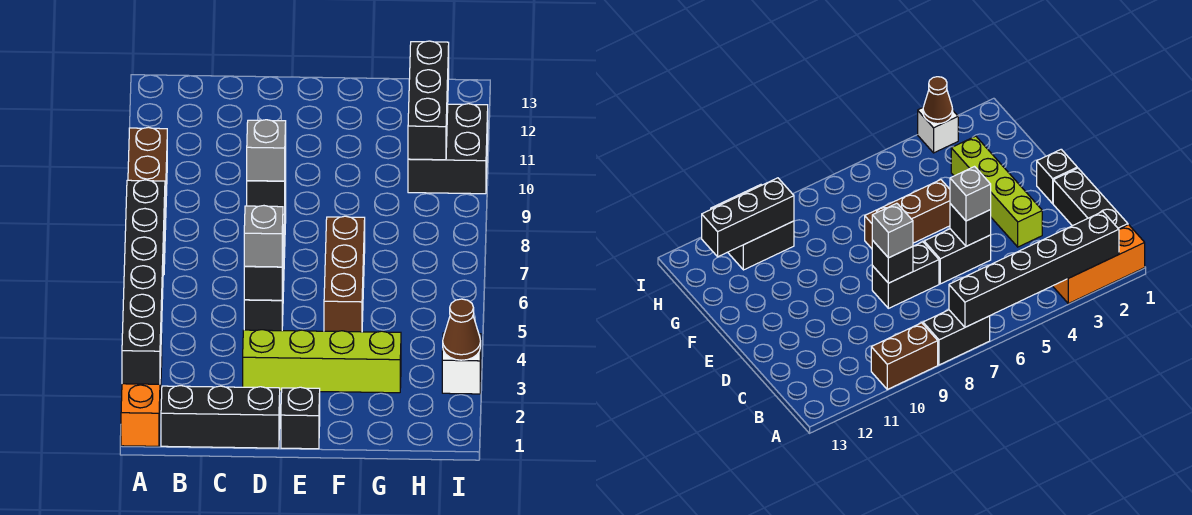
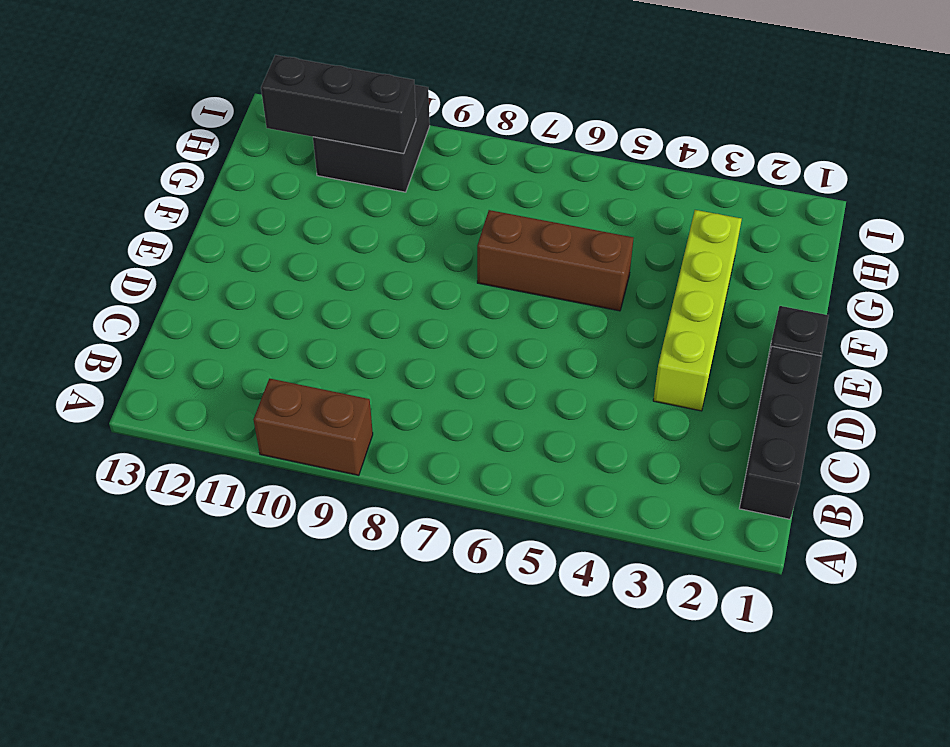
none -> orange brick A1:A3 level 1
none -> black brick A7:A8 level 1
none -> black brick D5:D6 level 1

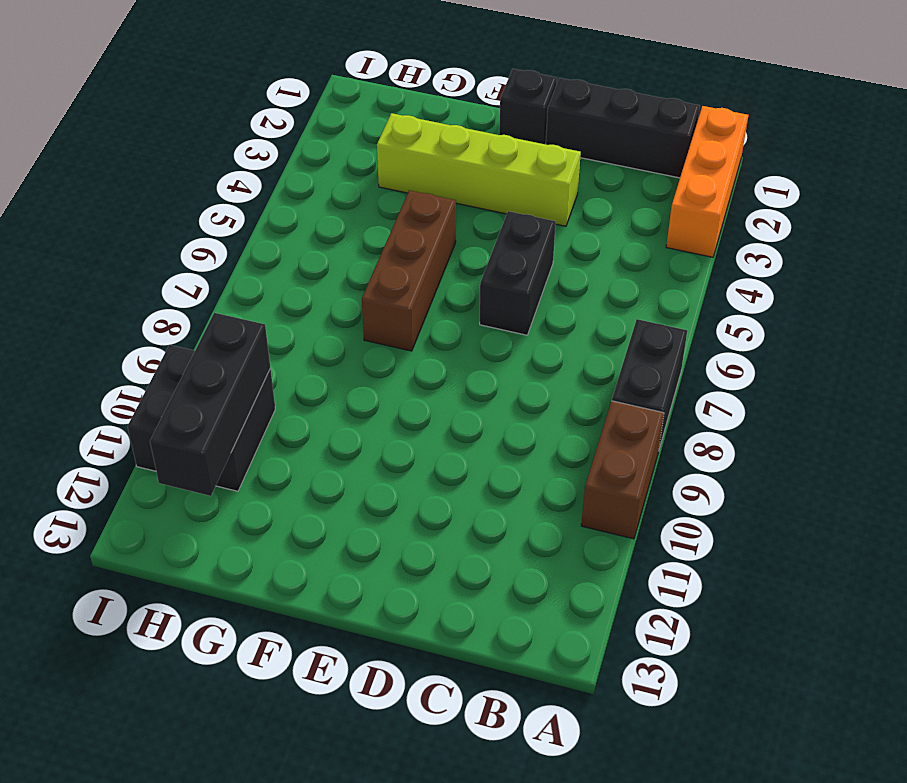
none -> black brick D7:D8 level 1
none -> white brick I3 level 1
none -> black brick A2:A7 level 2

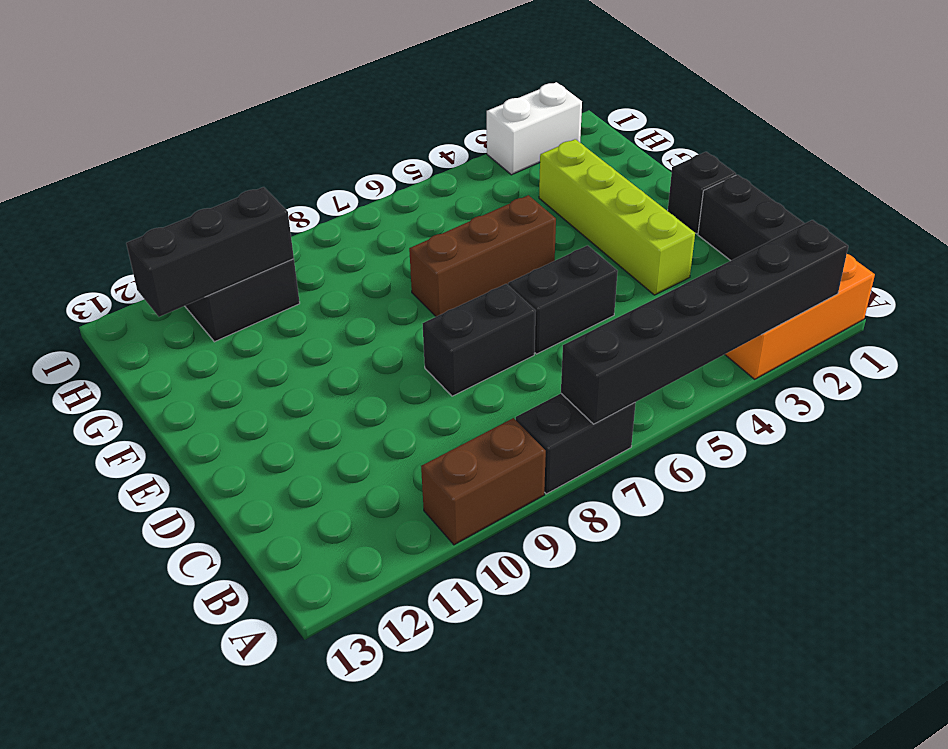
white brick I2:I3 level 1 -> white brick I3 level 1
none -> black brick D5 level 2
none -> black brick D8 level 2
none -> brown cone I3 level 2

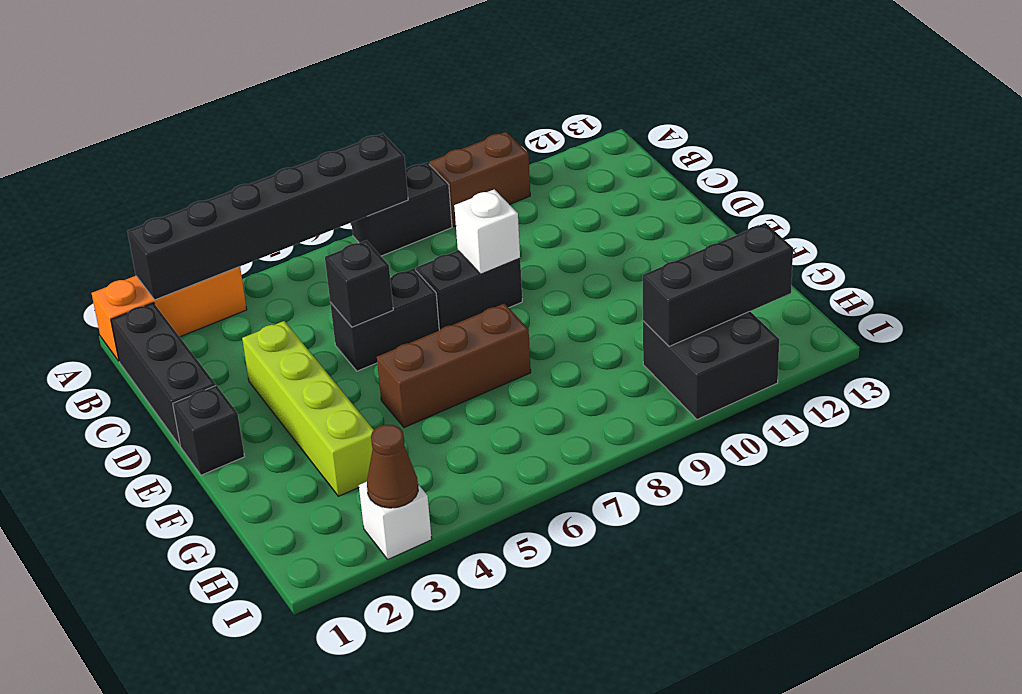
white brick D8 level 2 -> black brick D8 level 2
none -> grey brick D5 level 3
none -> grey brick D8 level 3

